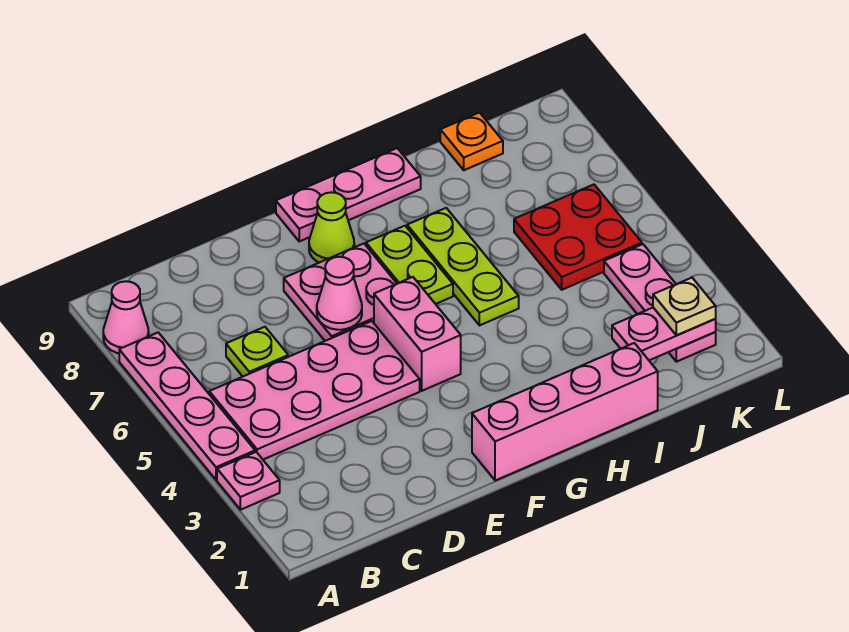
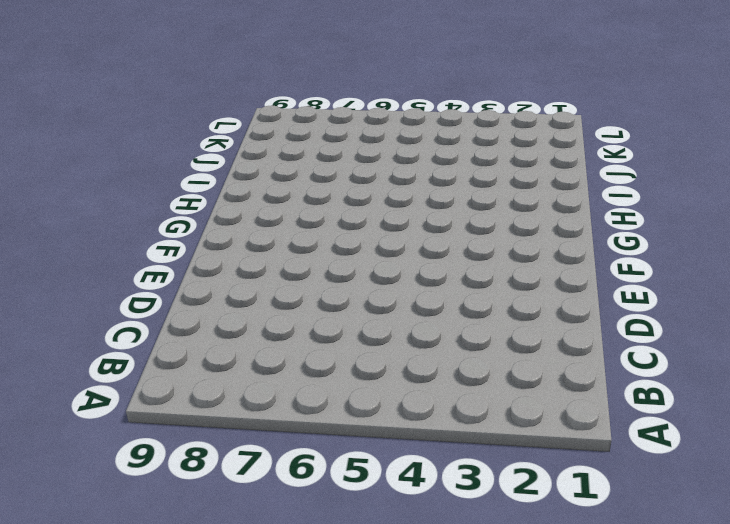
none -> pink plate A3 level 1
none -> pink plate A4:A7 level 1
none -> pink cone A8 level 1

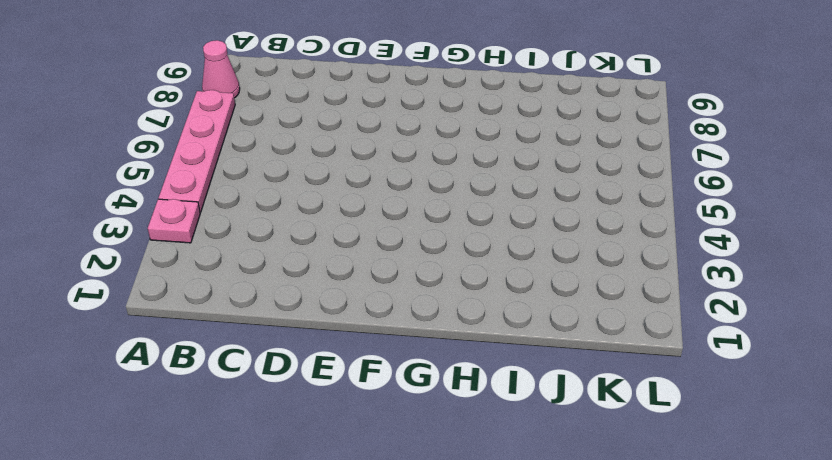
none -> pink plate B4:E5 level 1
none -> lime plate C6 level 1
none -> pink plate E6:F7 level 1

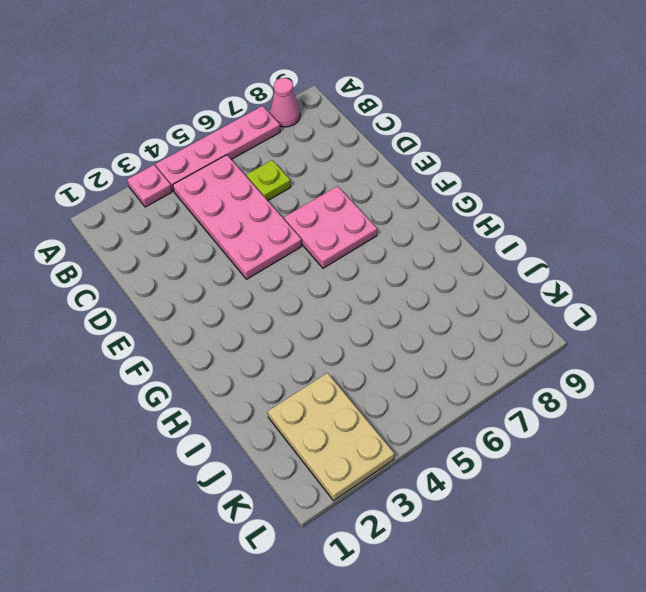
tan plate J2:L3 level 1 -> pink plate K2:K4 level 1
none -> pink brick F1:I1 level 1
none -> pink brick F4:F5 level 1
none -> lime cone F8 level 1

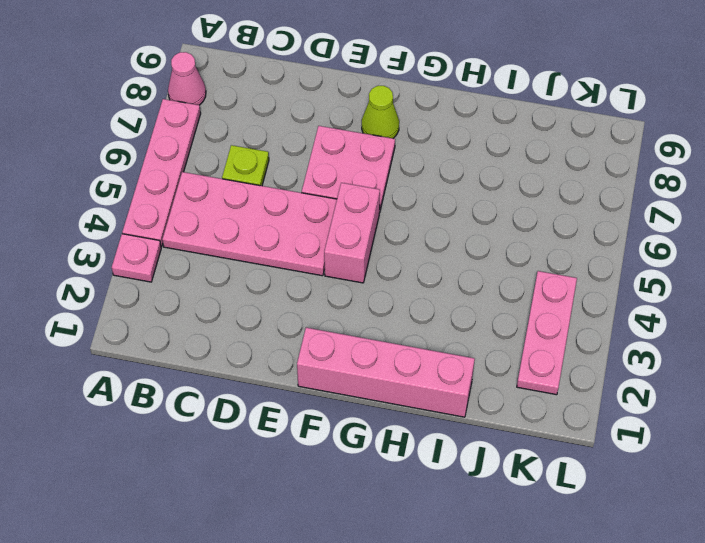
none -> pink plate F9:H9 level 1
none -> lime plate G6:G7 level 1
none -> lime plate H5:H7 level 1

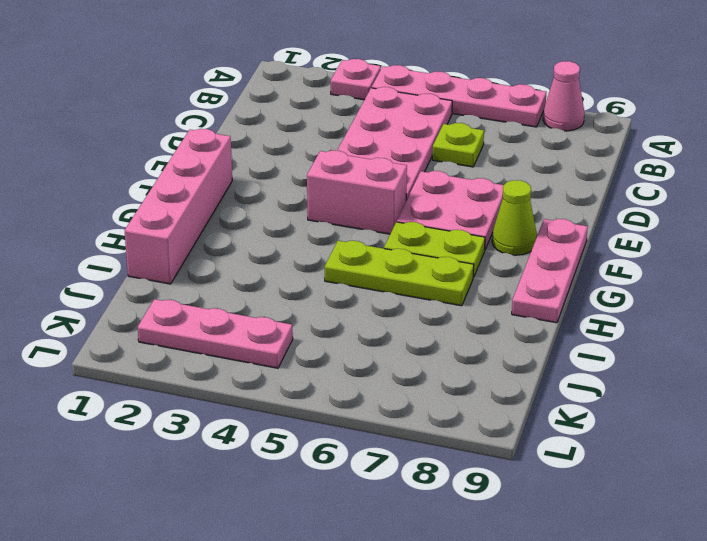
none -> red plate J5:K6 level 1
none -> orange plate J9 level 1
none -> pink cone E6 level 2

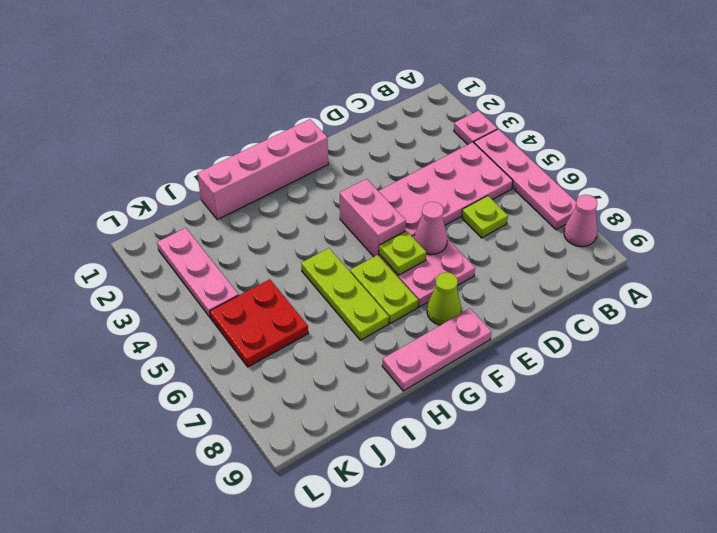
lime plate F6 level 2 -> none
none -> orange plate J9 level 1
none -> pink plate J2:K2 level 2
none -> tan plate K2 level 3

